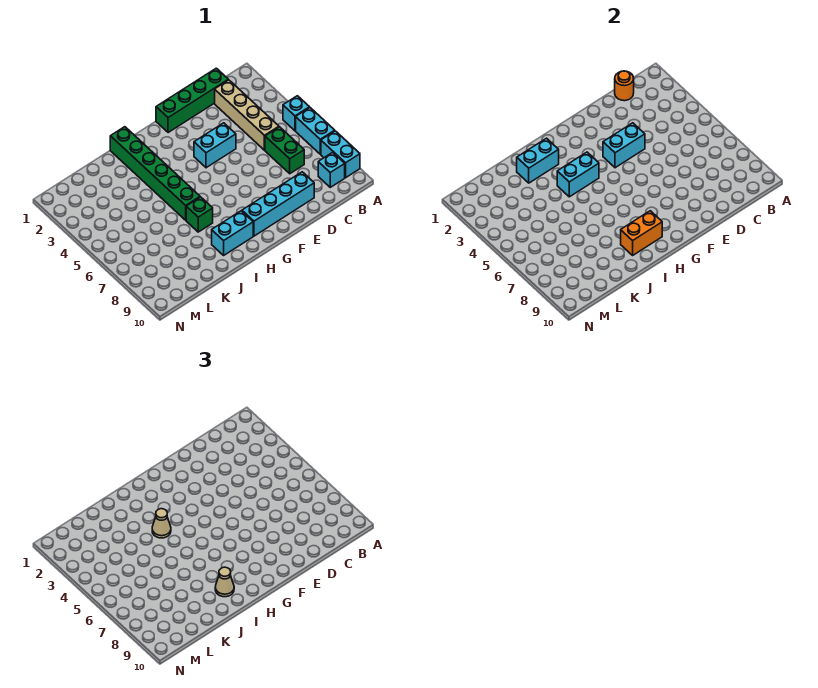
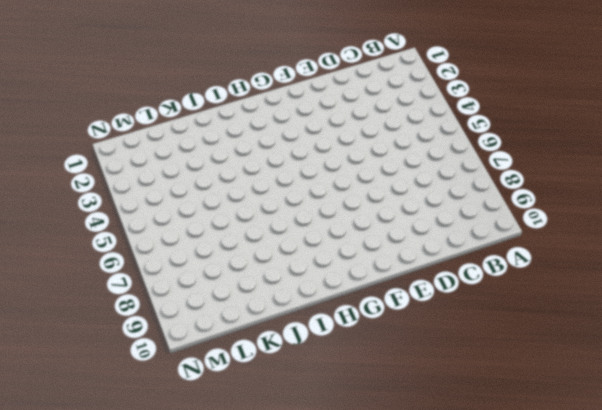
none -> cyan brick A5 level 1
none -> cyan brick A6:A7 level 1
none -> cyan brick A8:A9 level 1

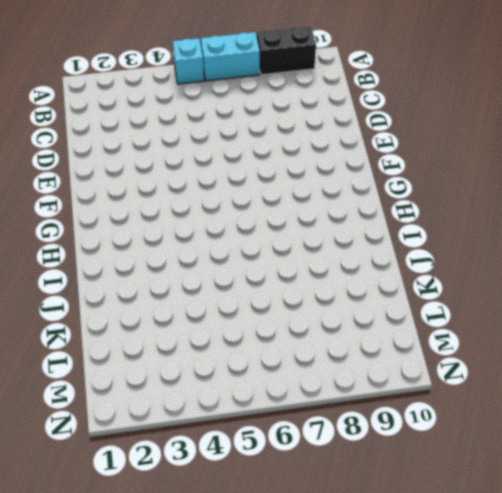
black brick A8:A9 level 1 -> cyan brick A8:A9 level 1
none -> cyan brick B9 level 1
none -> green brick C1:F1 level 1
none -> tan brick C2:C5 level 1

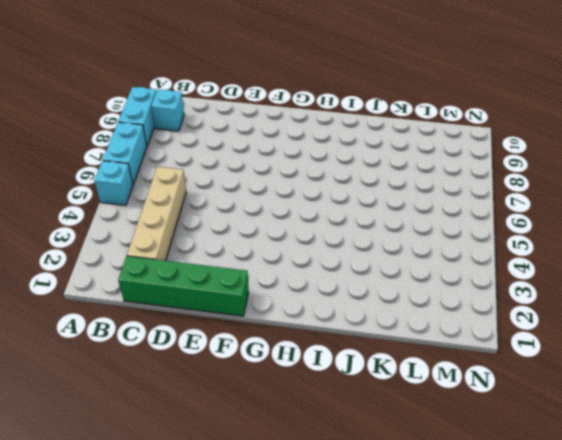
none -> green brick C6:C7 level 1
none -> cyan brick D9:G9 level 1
none -> cyan brick E4:F4 level 1

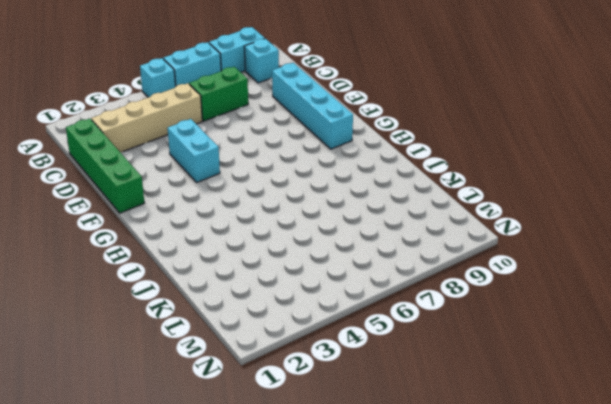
none -> cyan brick H9:I9 level 1
none -> green brick I1:I6 level 1
none -> green brick I7 level 1

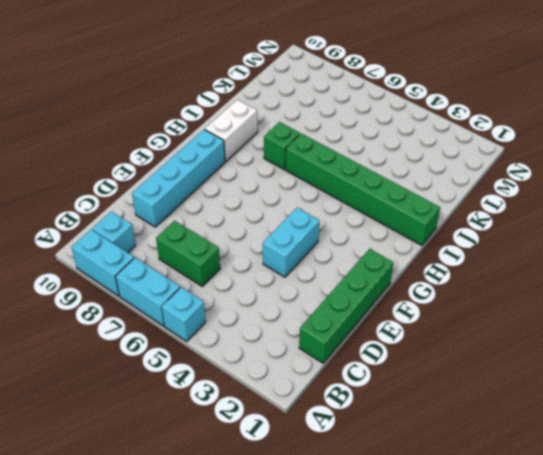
white brick H9:I9 level 1 -> cyan brick H9:I9 level 1
none -> tan brick C2:C5 level 1
none -> orange round brick C1 level 2
none -> cyan brick E4:F4 level 2

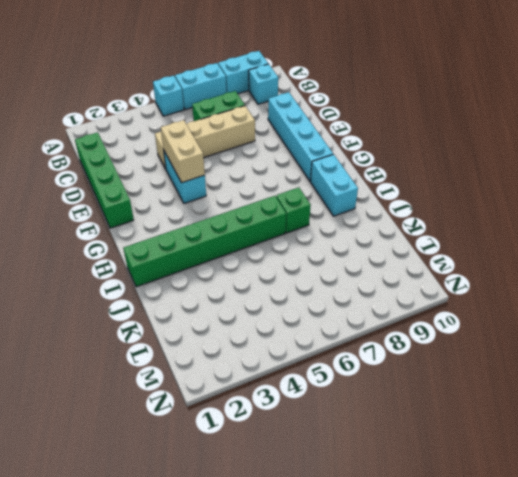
tan brick D4:D7 level 1 -> tan brick C2:C5 level 1
tan brick E4:F4 level 2 -> cyan brick E4:F4 level 2
none -> orange round brick C1 level 2
none -> cyan brick H4:I4 level 2
none -> orange brick H9:I9 level 2

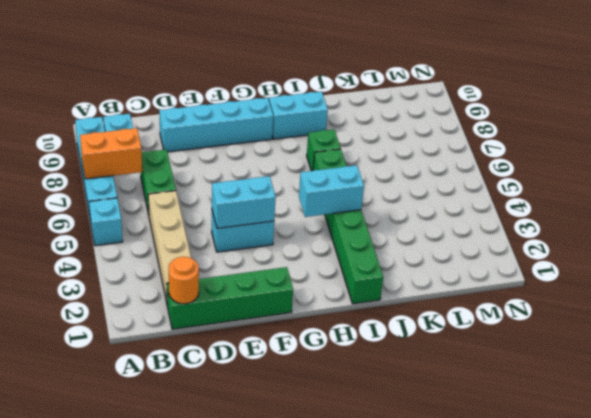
orange brick A7:B7 level 2 -> orange brick H9:I9 level 2
none -> cyan brick I2:J2 level 2
none -> tan cone I4 level 3
none -> tan cone I9 level 3

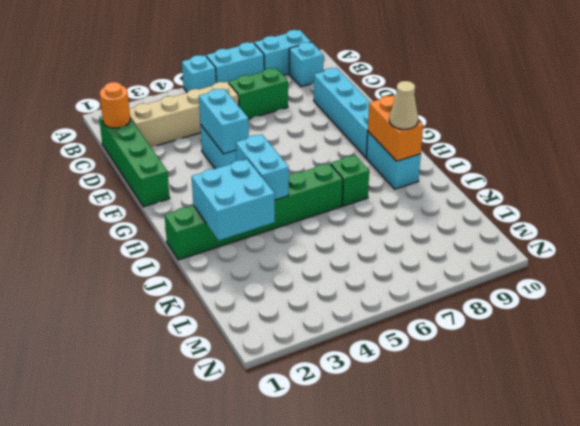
cyan brick I2:J3 level 2 -> cyan brick I2:J2 level 2
none -> tan cone I4 level 3

